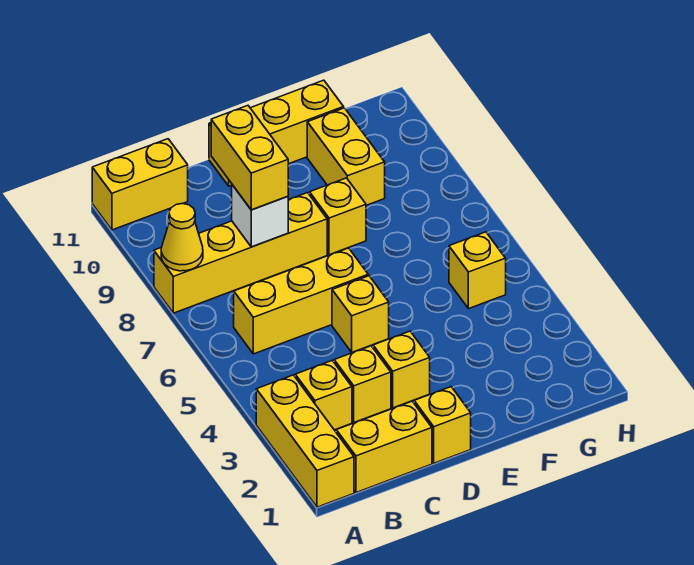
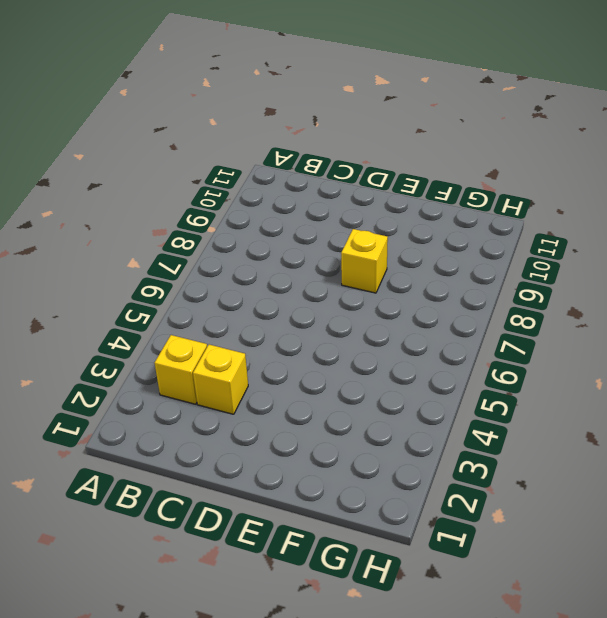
none -> yellow brick A1:A3 level 1
none -> yellow brick A8:D8 level 1
none -> yellow brick A11:B11 level 1

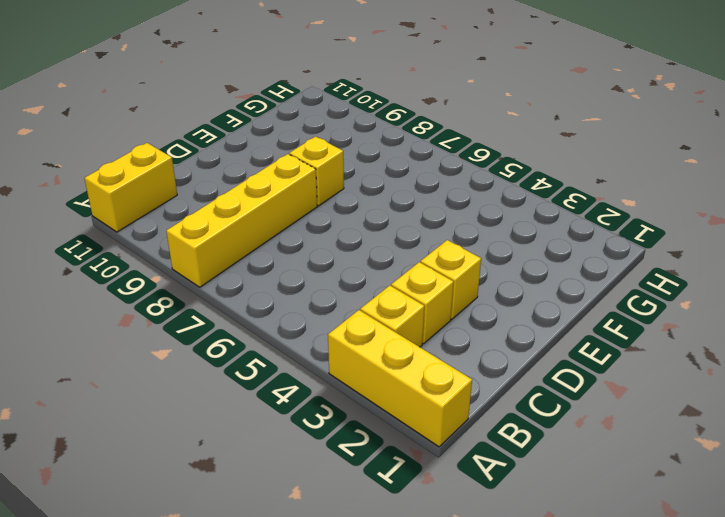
none -> yellow brick B1:C1 level 1
none -> yellow brick B6:D6 level 1
none -> yellow brick D1 level 1

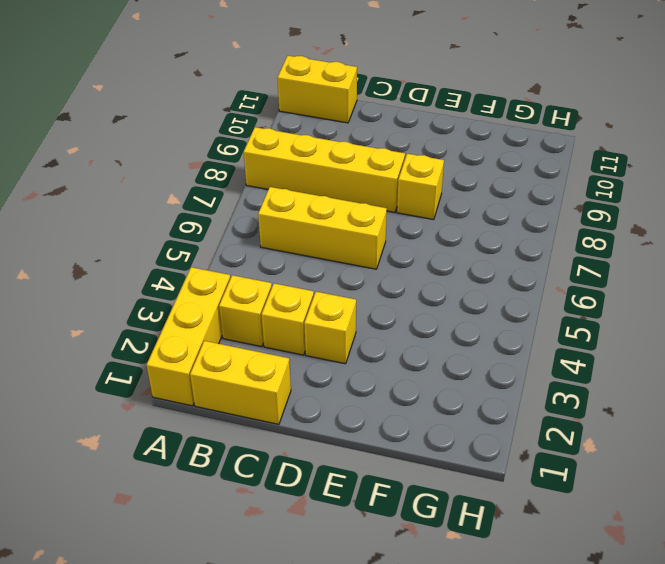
none -> yellow brick D1 level 1
none -> yellow brick D5 level 1
none -> yellow brick D11:F11 level 1

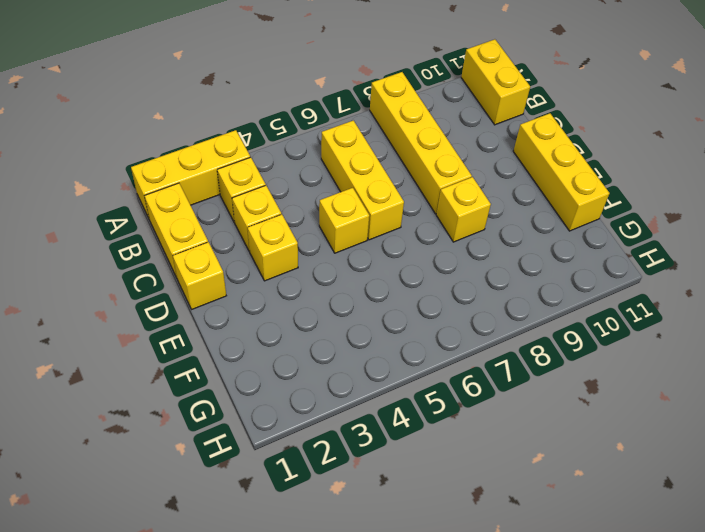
none -> yellow brick F9:F10 level 1
none -> yellow brick G5 level 1
none -> yellow cone A8 level 2

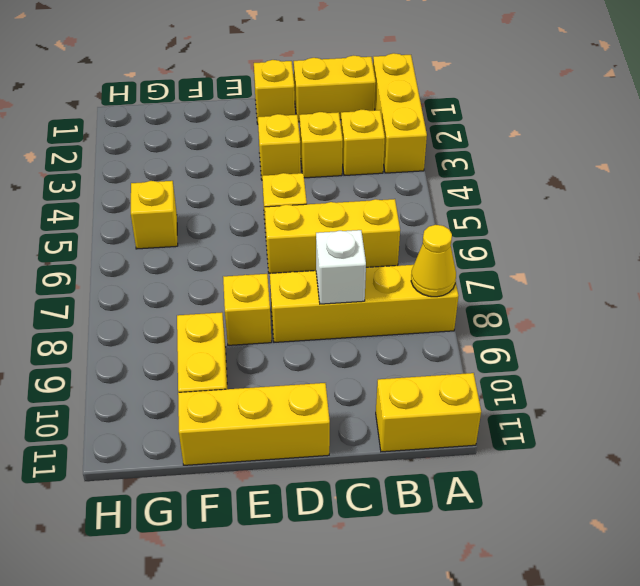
none -> yellow brick C8:C9 level 3

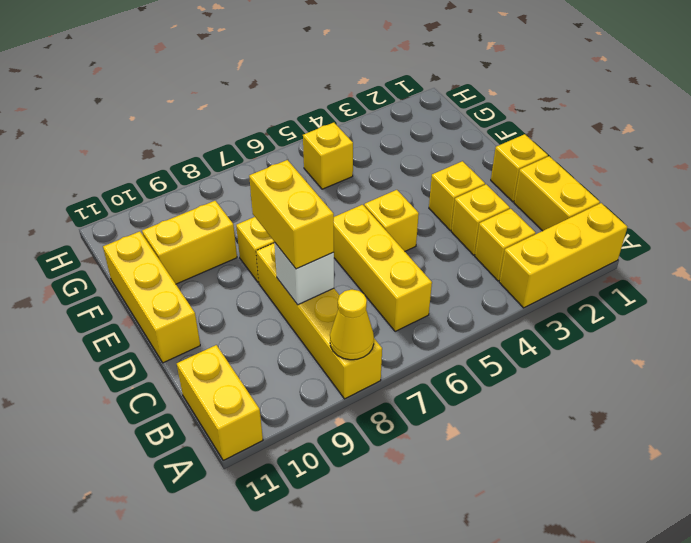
yellow brick C8:D8 level 3 -> yellow brick C8:C9 level 3

